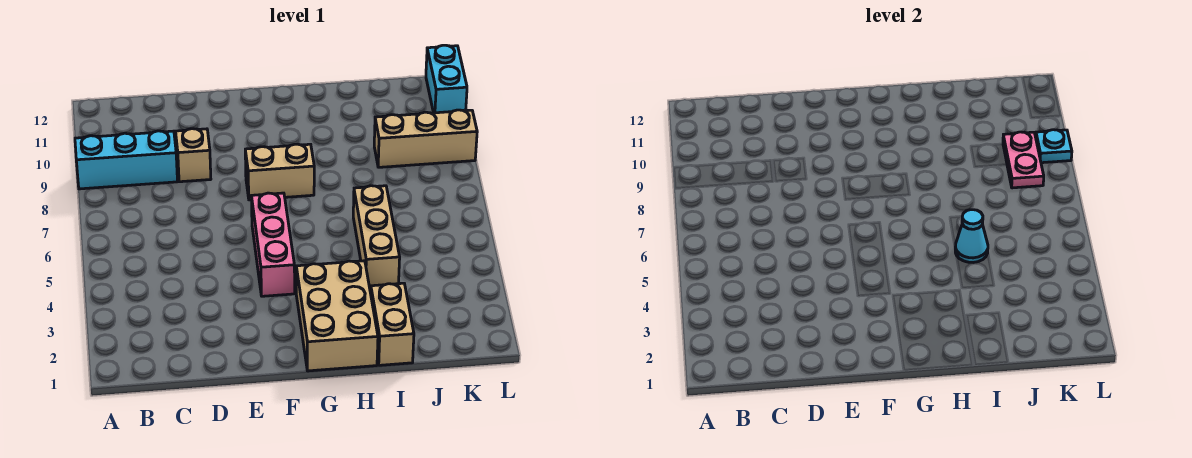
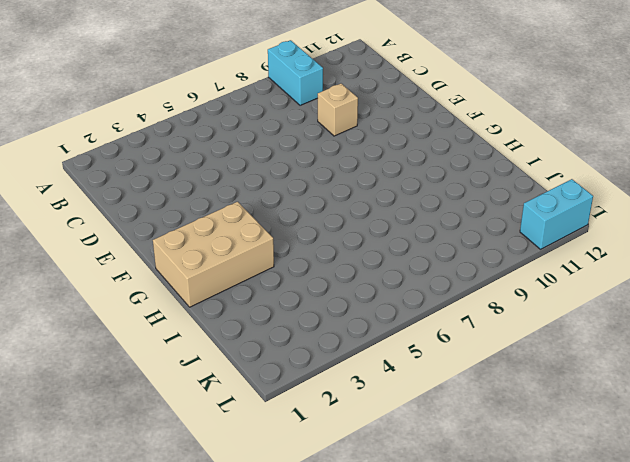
cyan brick A9:B9 level 1 -> cyan brick A9:C9 level 1
none -> pink brick F4:F6 level 1
none -> tan brick F8:G8 level 1
none -> tan brick I1:I2 level 1

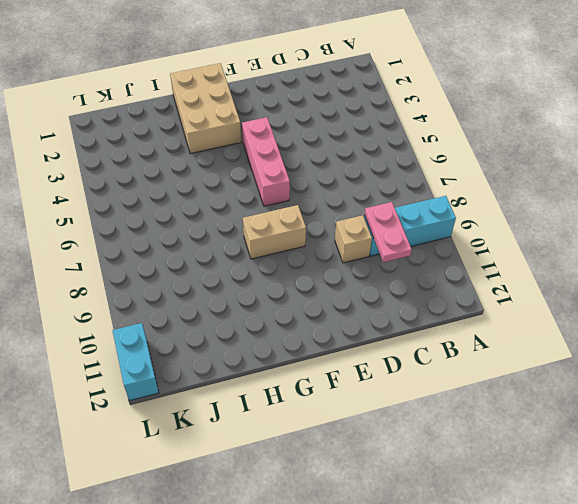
pink plate C9:C10 level 2 -> pink plate K8:K9 level 2
none -> tan brick I1:I2 level 1
none -> tan brick I4:I6 level 1
none -> tan brick J9:L9 level 1

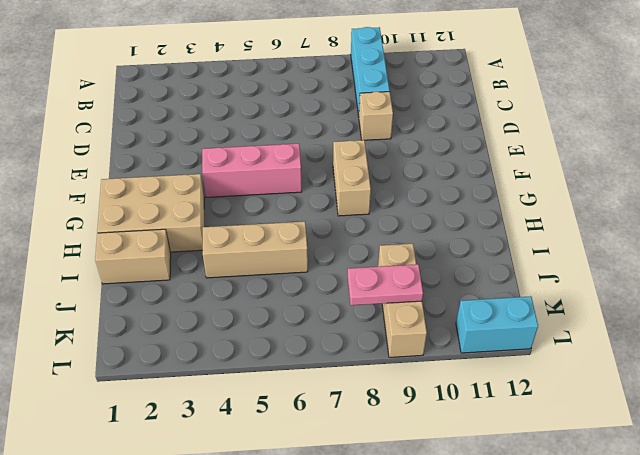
none -> cyan cone I5 level 2
none -> cyan plate L9 level 2

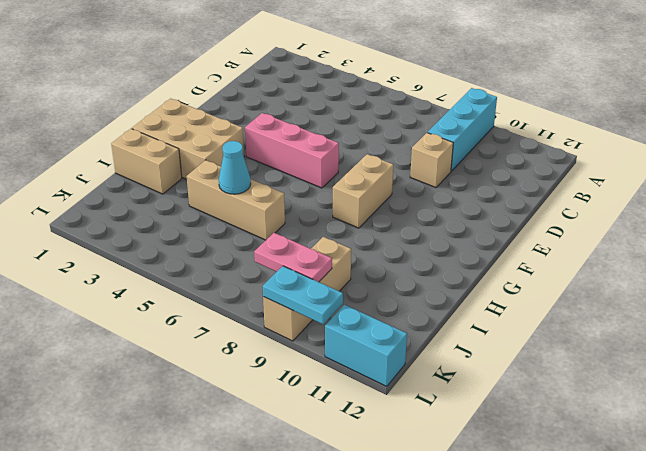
cyan plate L9:L10 level 2 -> cyan plate L9 level 2

